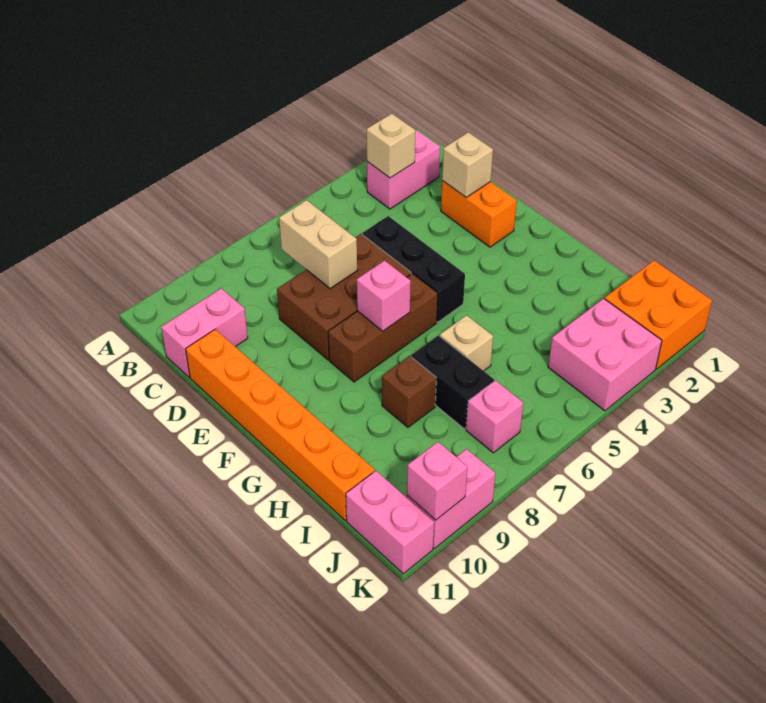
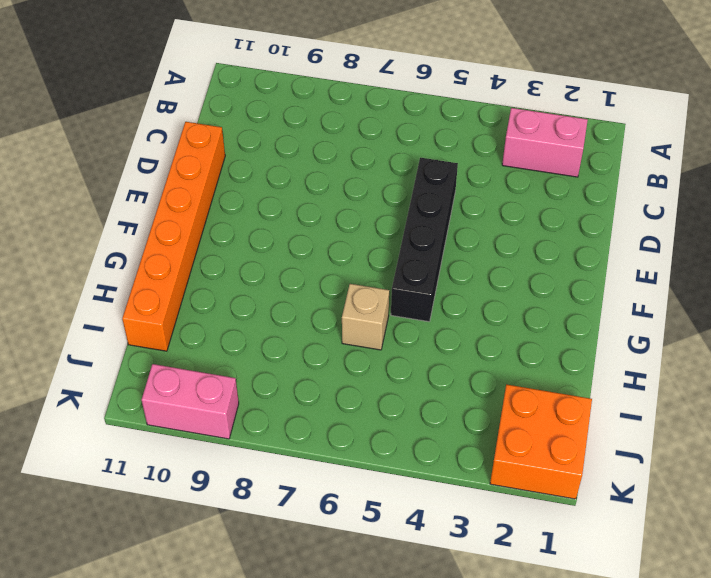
black brick D5:G5 level 1 -> black brick D5:F5 level 1
none -> pink brick C10:C11 level 1
none -> orange brick D2:E2 level 1
none -> brown brick D6:E8 level 1

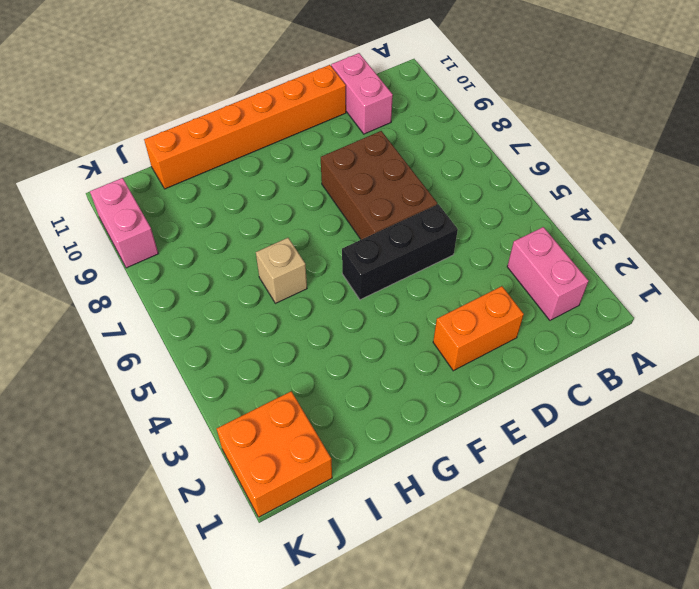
none -> brown brick F6:F8 level 1
none -> black brick H7:I7 level 1
none -> brown brick H8 level 1

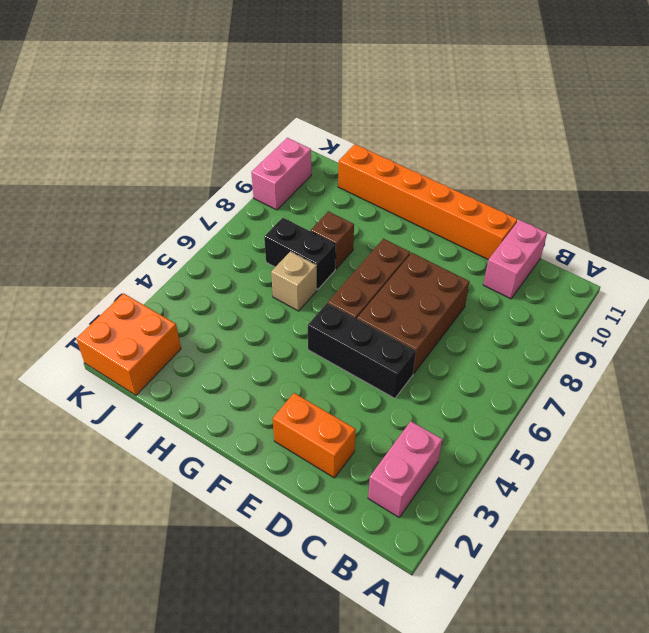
none -> pink brick J3:K4 level 1
none -> pink brick J7 level 1
none -> pink brick J11:K11 level 1

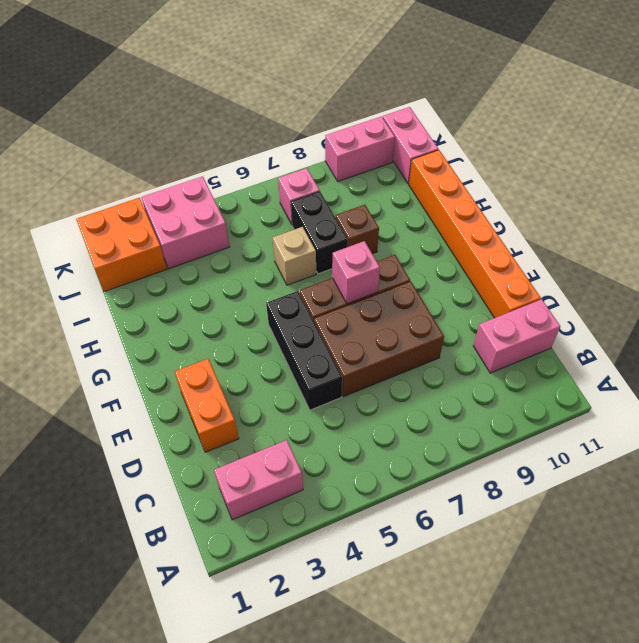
none -> tan brick B3 level 2
none -> tan brick C7:D7 level 2
none -> tan brick D2 level 2

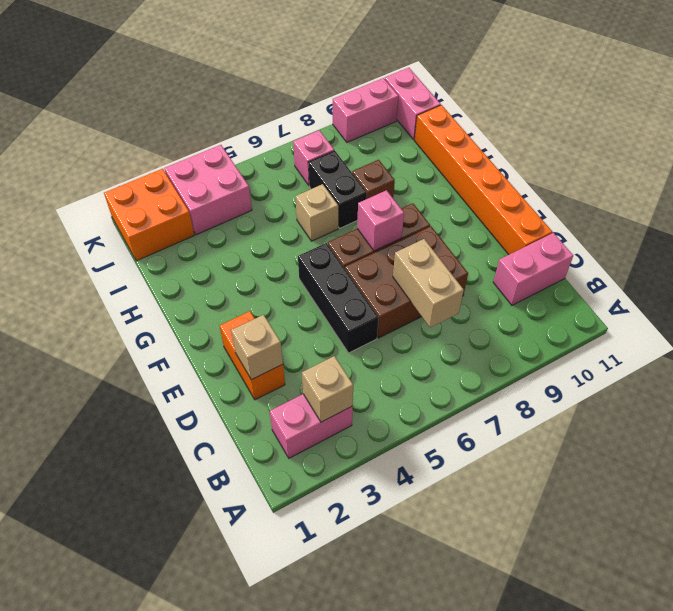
none -> pink brick K10 level 2

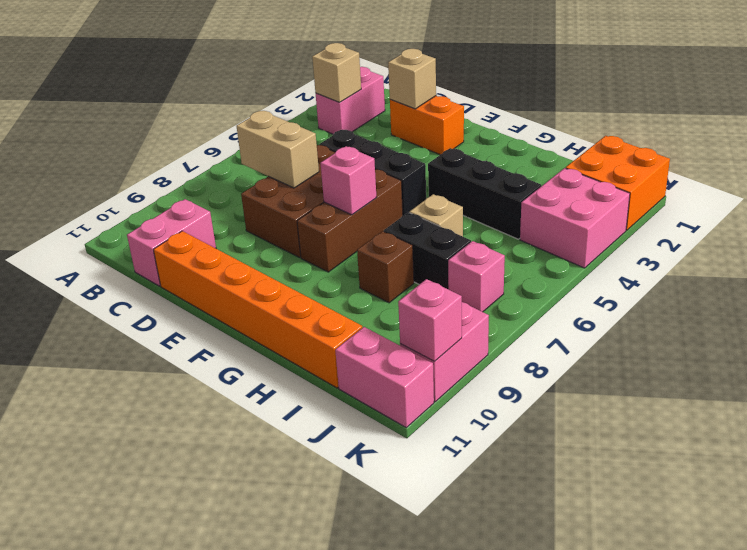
black brick G4:I4 level 1 -> none

